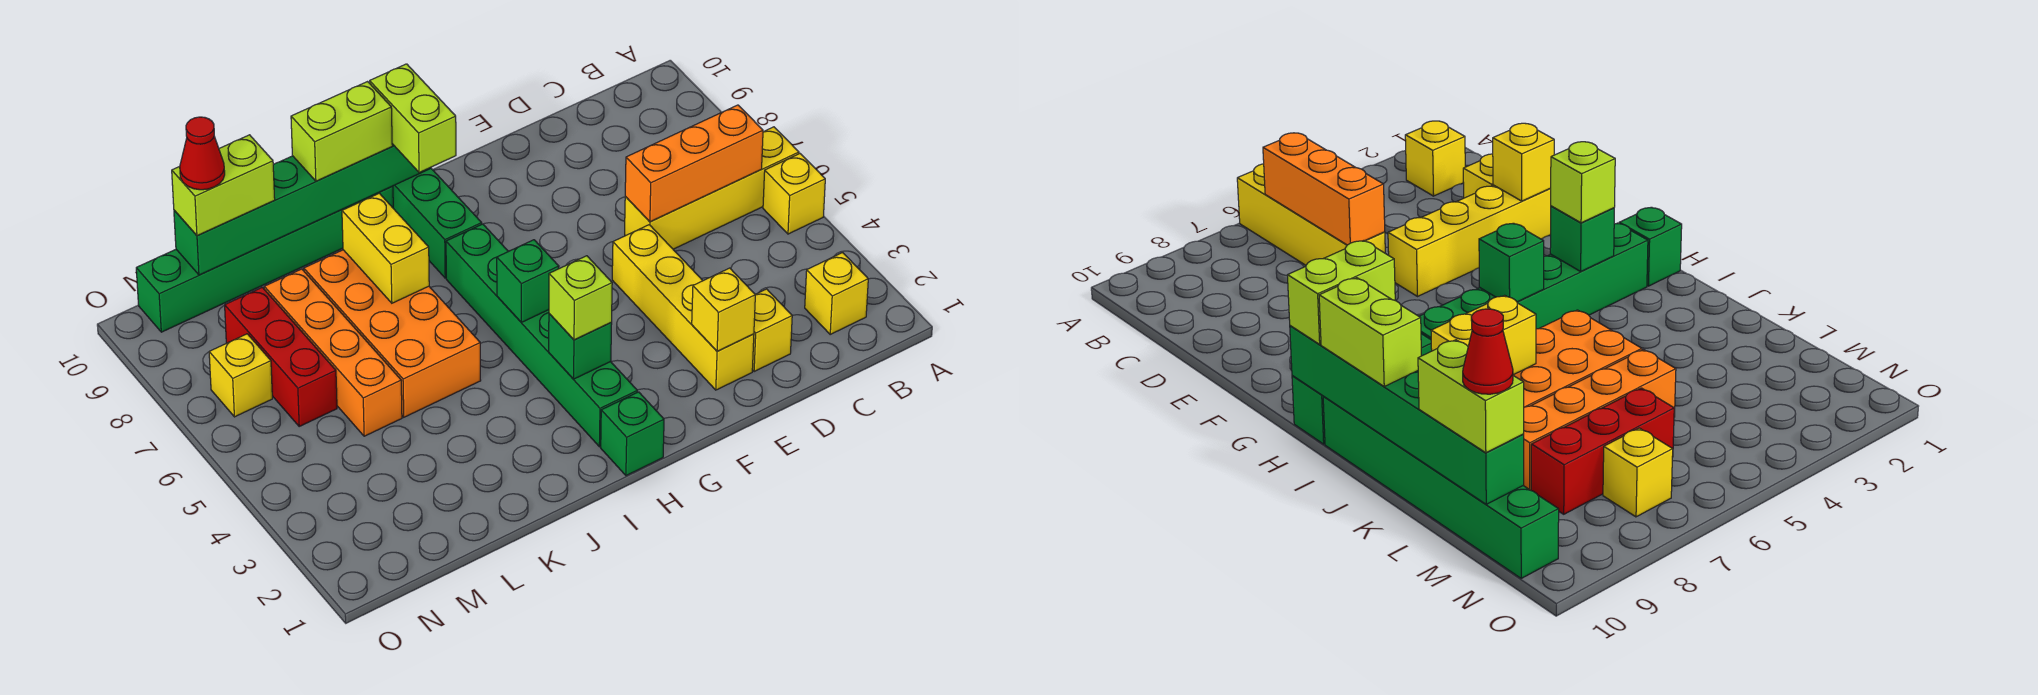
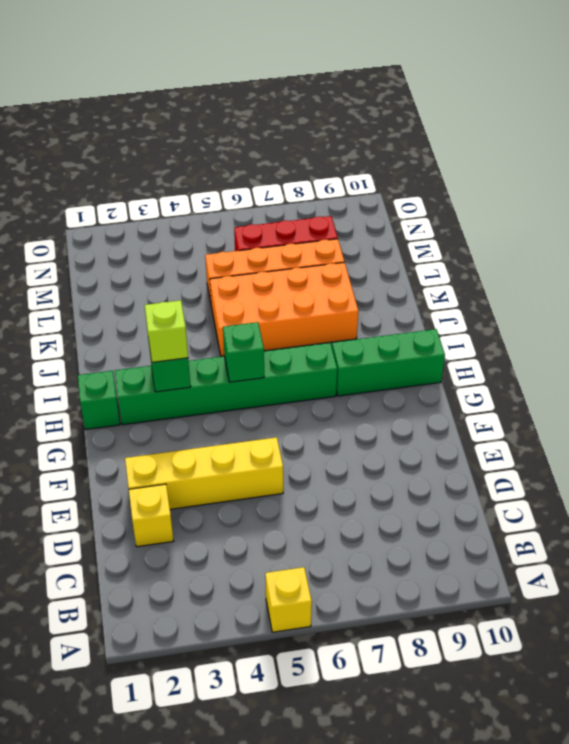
none -> yellow brick A6:D6 level 1
none -> yellow brick B2 level 1
none -> green brick I10:N10 level 1

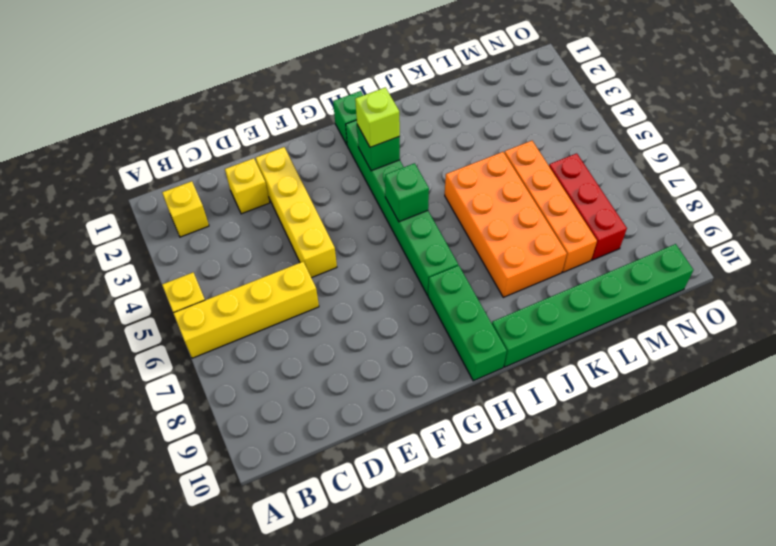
none -> yellow brick N7 level 1
none -> orange brick B6:D6 level 2
none -> yellow brick E2 level 2

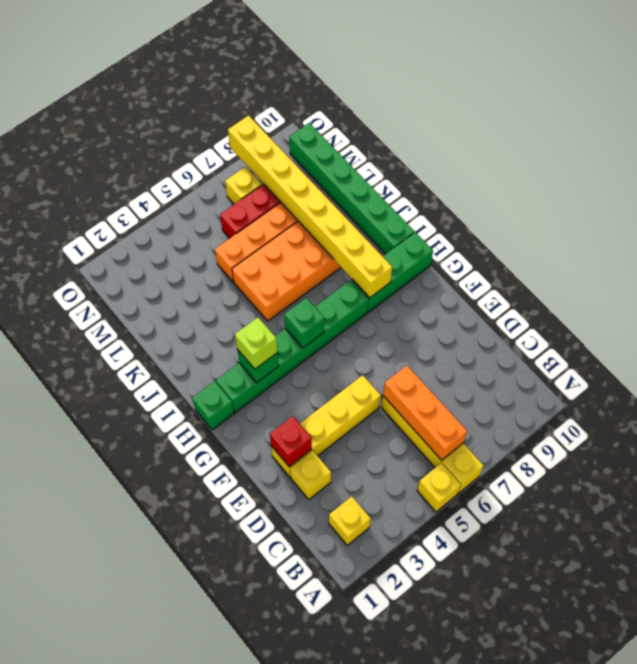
red brick E2 level 2 -> yellow brick E2 level 2
yellow brick H8:O8 level 2 -> yellow brick J7:J8 level 2
none -> green brick H10:M10 level 2
none -> lime brick H9:H10 level 3
none -> lime brick I10:J10 level 3

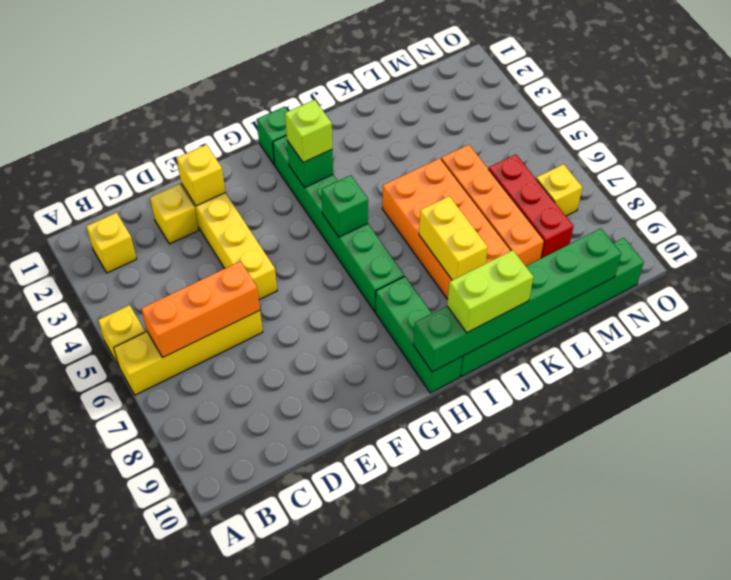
none -> lime brick H9:H10 level 3
none -> lime brick L10:M10 level 3
none -> red cone M10 level 4

